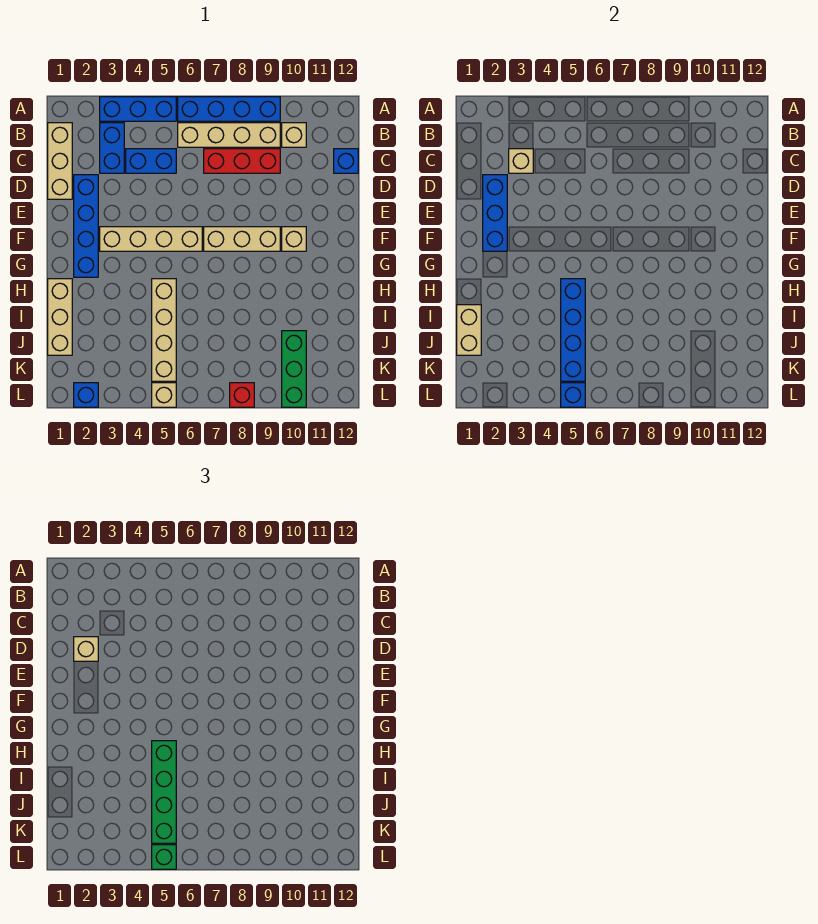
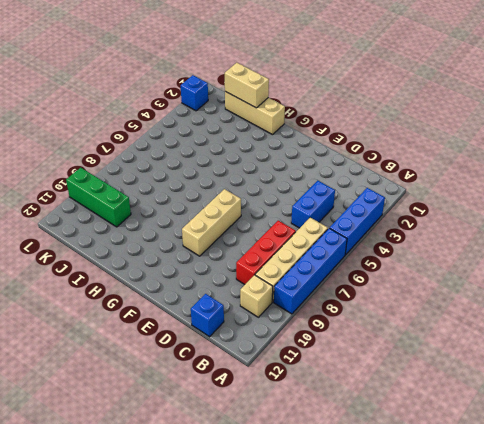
none -> tan brick B1:D1 level 1
none -> blue brick B3:C3 level 1
none -> blue brick D2:G2 level 1

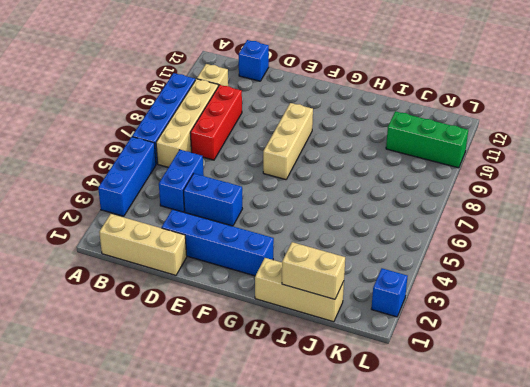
blue brick D4:E4 level 1 -> blue brick B3:C3 level 1
none -> tan brick F3:F6 level 1
none -> tan brick F10 level 1
none -> tan brick H5:K5 level 1

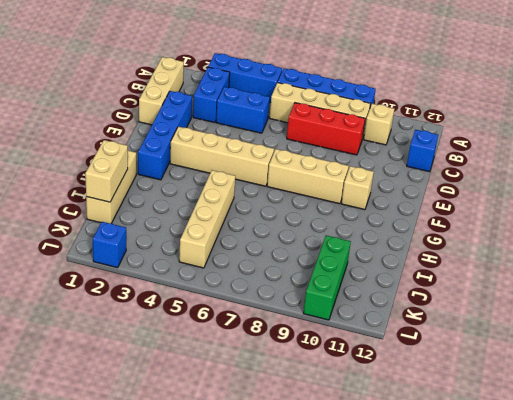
none -> tan brick L5 level 1
none -> red brick L8 level 1
none -> tan brick C3 level 2

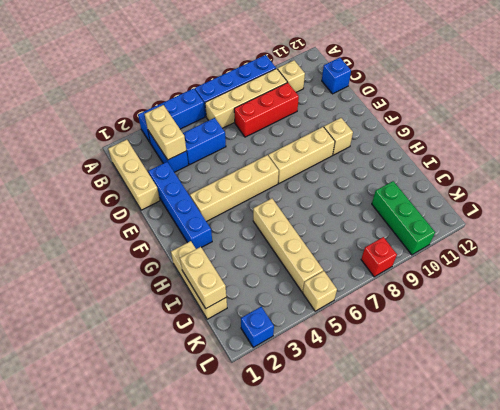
tan brick B3:C3 level 2 -> tan brick C3 level 2
none -> blue brick D2:F2 level 2
none -> blue brick H5:K5 level 2
none -> blue brick L5 level 2

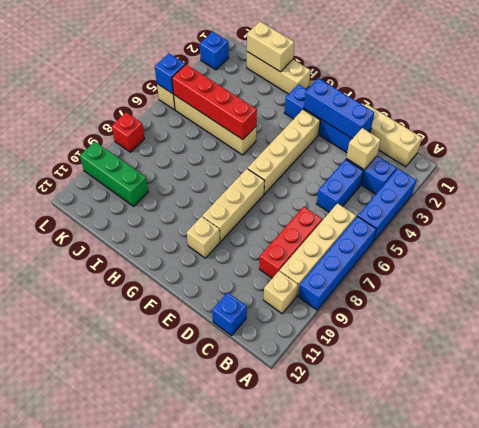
red brick H5:K5 level 2 -> blue brick H5:K5 level 2
none -> tan brick D2 level 3
none -> green brick H5:K5 level 3
none -> green brick L5 level 3

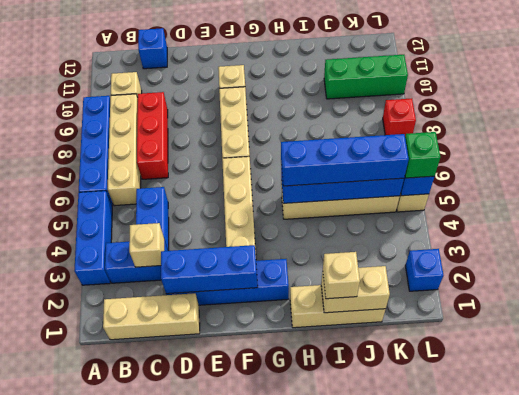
blue brick H5:K5 level 3 -> green brick H5:K5 level 3
tan brick I1 level 3 -> tan brick D2 level 3

